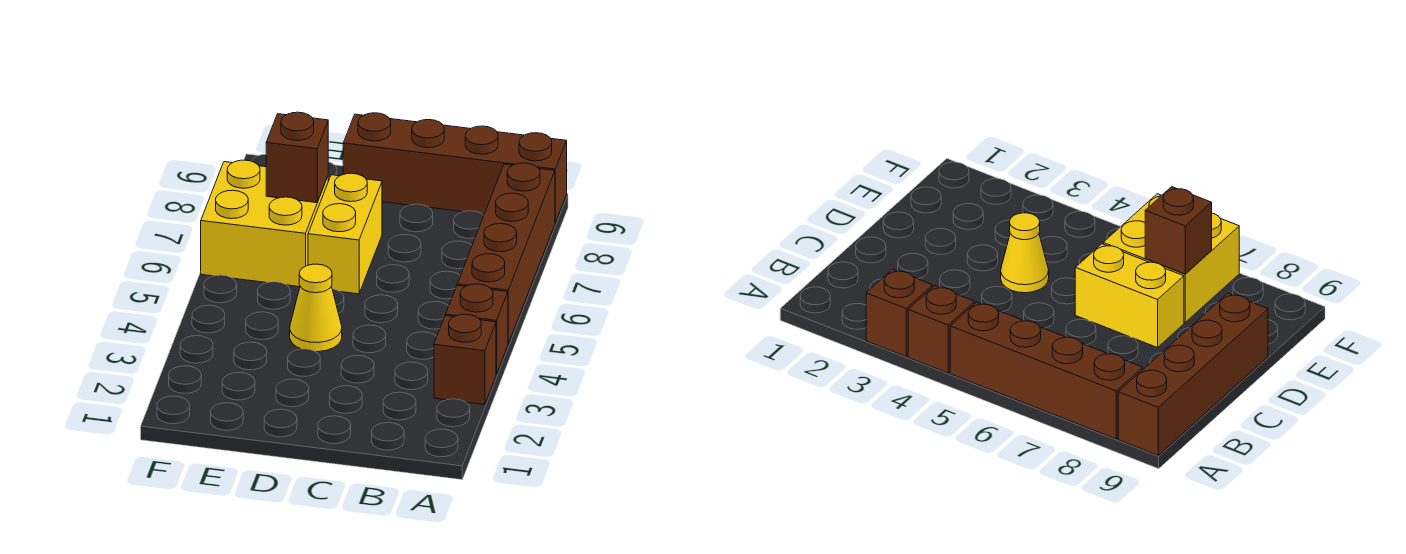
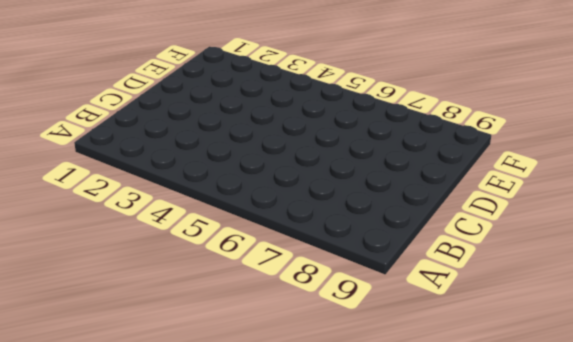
none -> brown brick A3 level 1
none -> brown brick A4 level 1

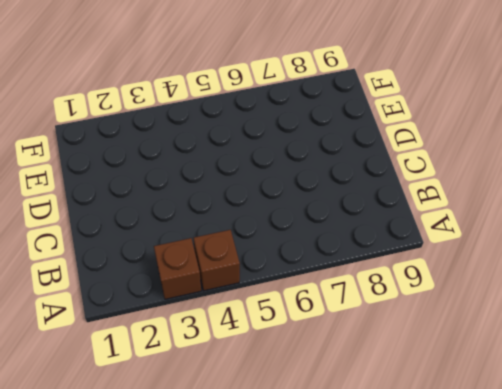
none -> brown brick A5:A8 level 1
none -> brown brick A9:D9 level 1

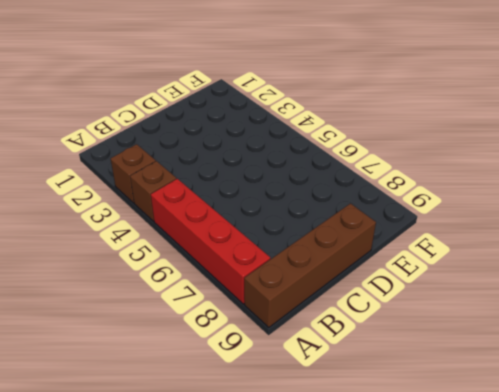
red brick A5:A8 level 1 -> brown brick A5:A8 level 1
none -> yellow cone D4 level 1
none -> yellow brick D6:D7 level 1

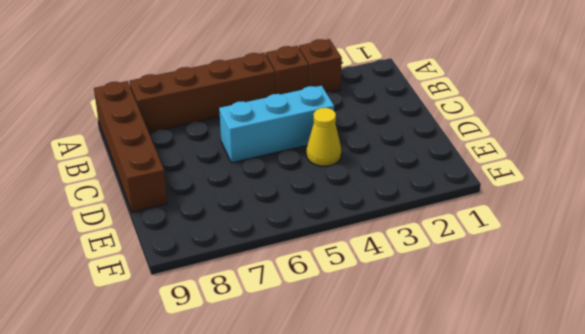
cyan brick C4:C6 level 1 -> none
none -> yellow brick D6:D7 level 1
none -> yellow brick E6:F7 level 1

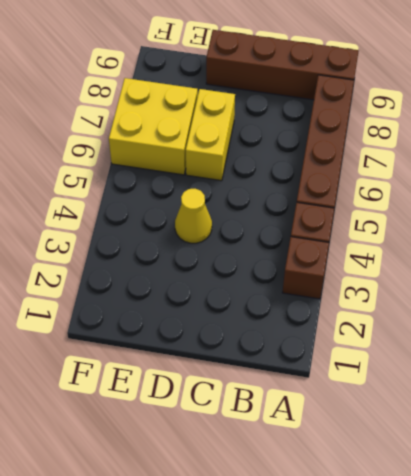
none -> brown brick E7 level 2

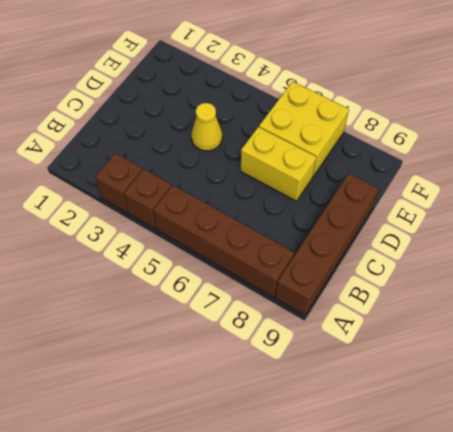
none -> brown brick E7 level 2

